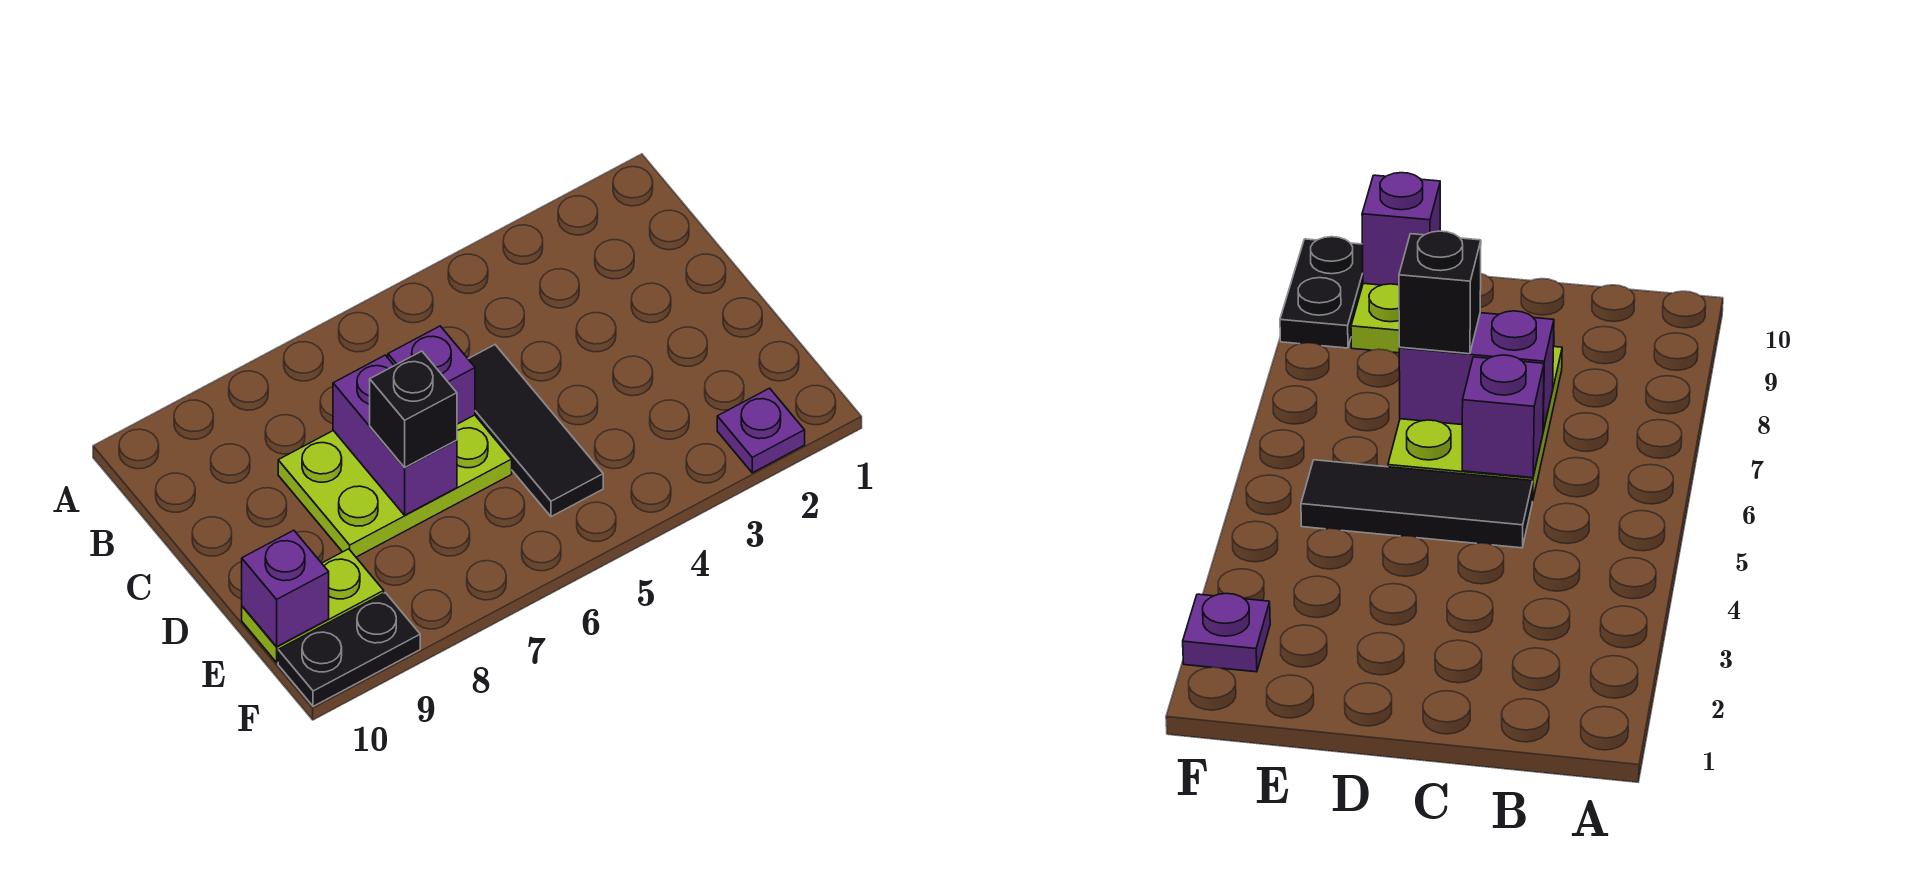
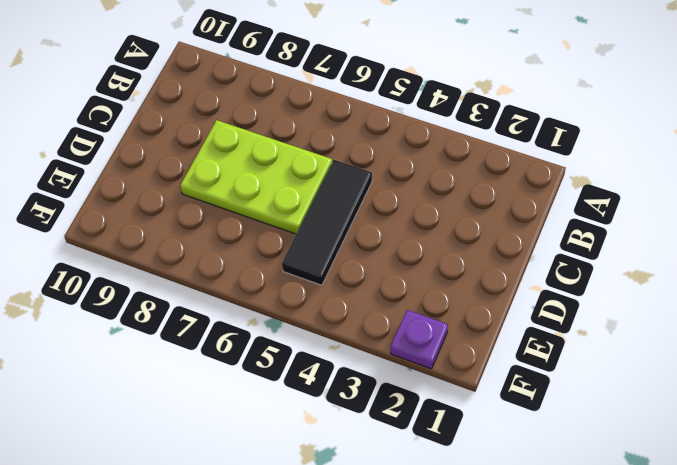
none -> lime plate E9:E10 level 1
none -> black plate F9:F10 level 1

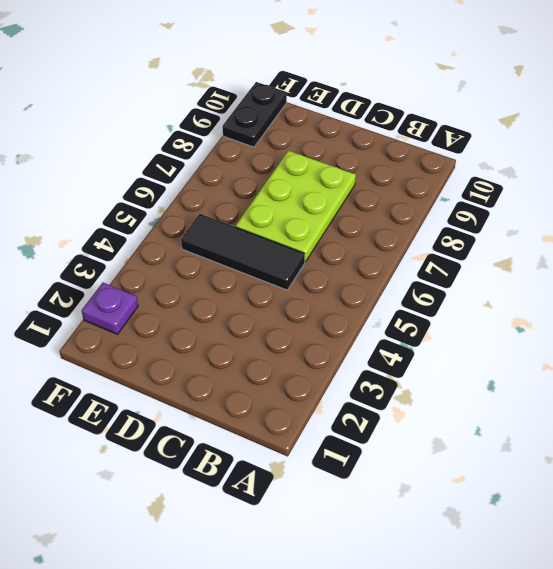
none -> lime plate E9:E10 level 1
none -> purple brick C6 level 2

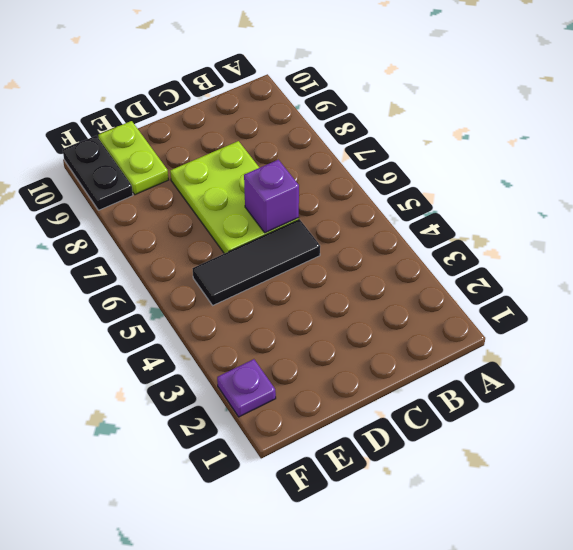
none -> purple brick C7:D7 level 2
none -> purple brick E10 level 2

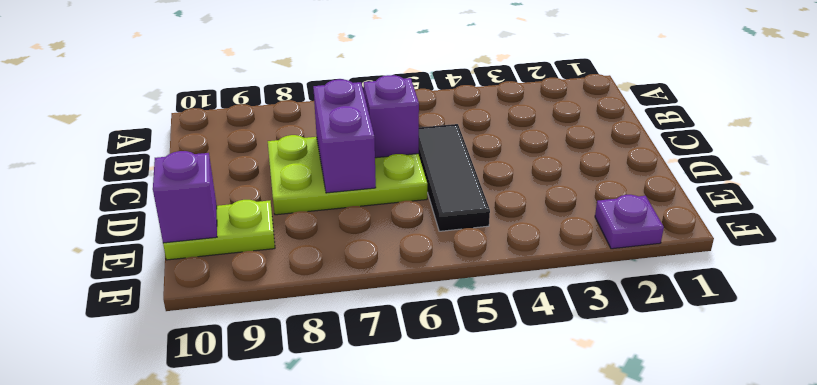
none -> black plate F9:F10 level 1
none -> black brick D7 level 3

